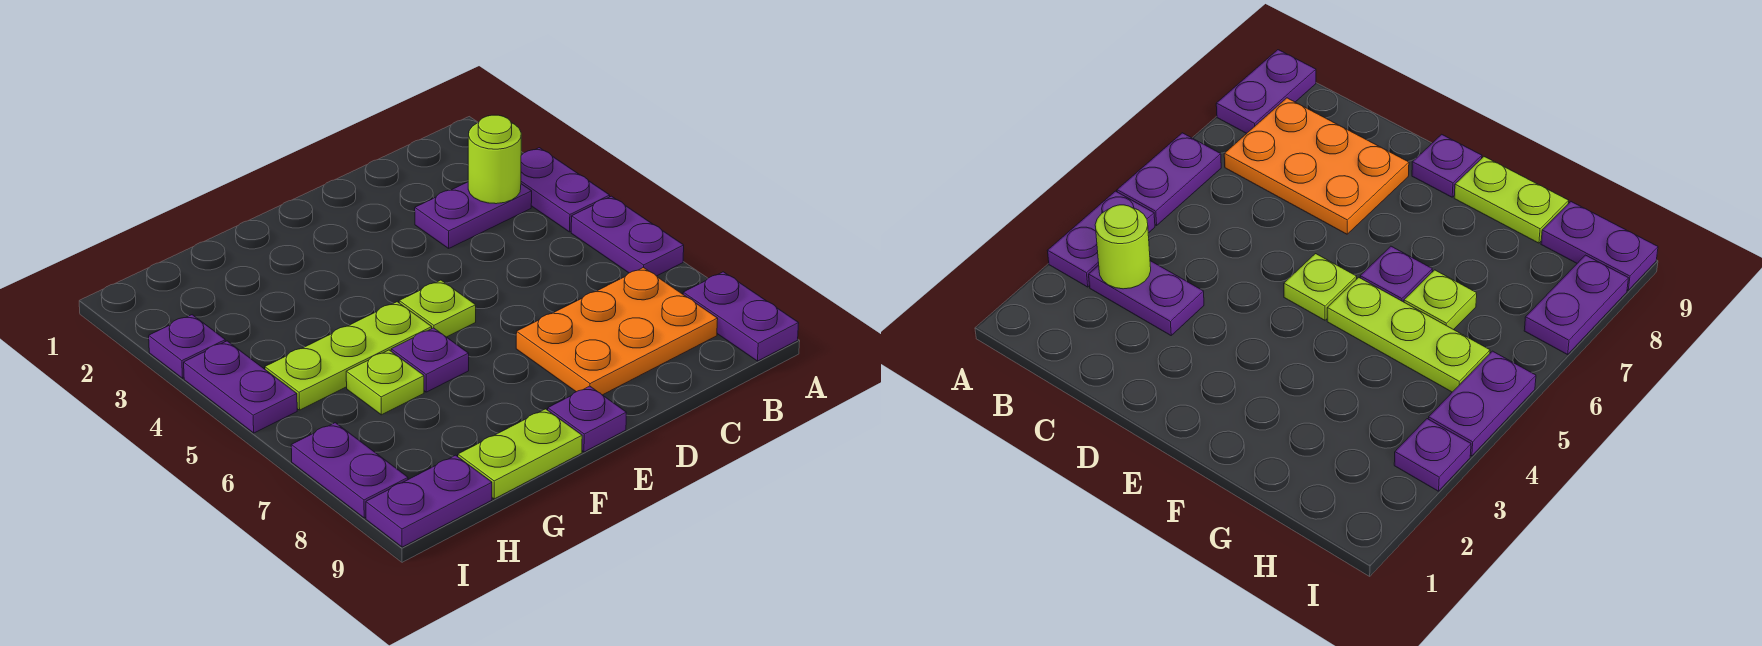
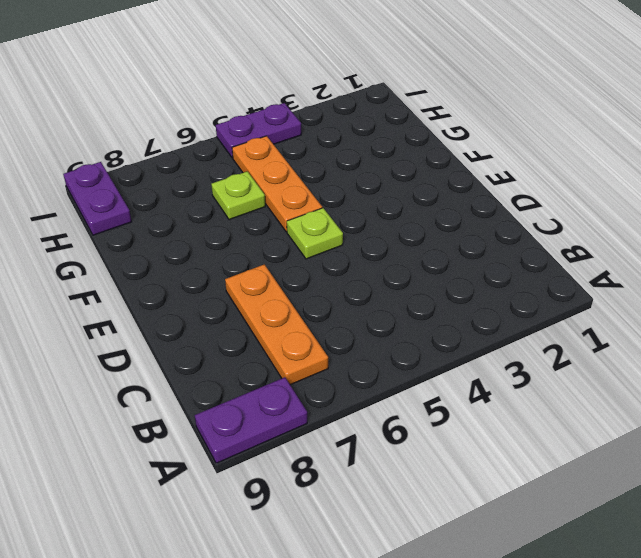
orange plate B7:D7 level 1 -> orange plate B7:D8 level 1
orange plate F5:H5 level 1 -> lime plate F5:H5 level 1
none -> purple plate A3:A4 level 1
none -> purple plate A5:A6 level 1
none -> purple plate B3:C3 level 1

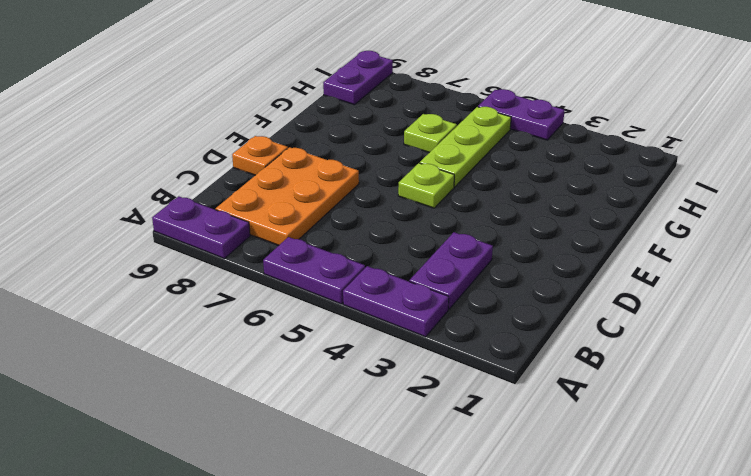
orange plate D9 level 1 -> none
none -> purple plate E9 level 1
none -> purple plate F6 level 1
none -> lime plate F9:G9 level 1

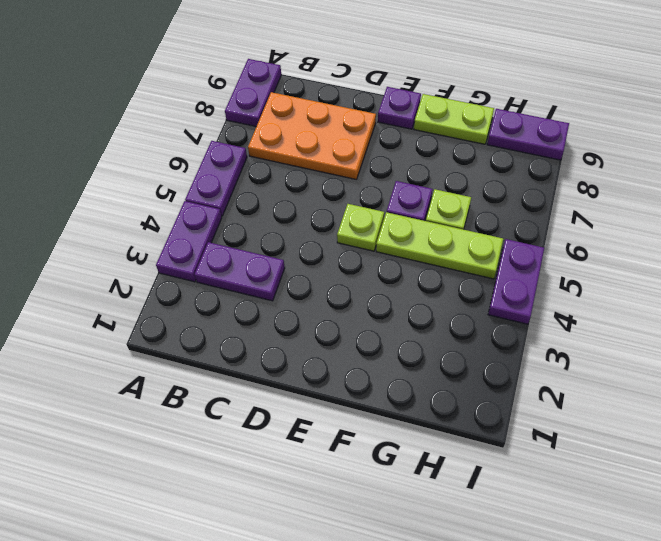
none -> purple plate I3 level 1
none -> purple plate I7:I8 level 1
none -> lime round brick B3 level 2

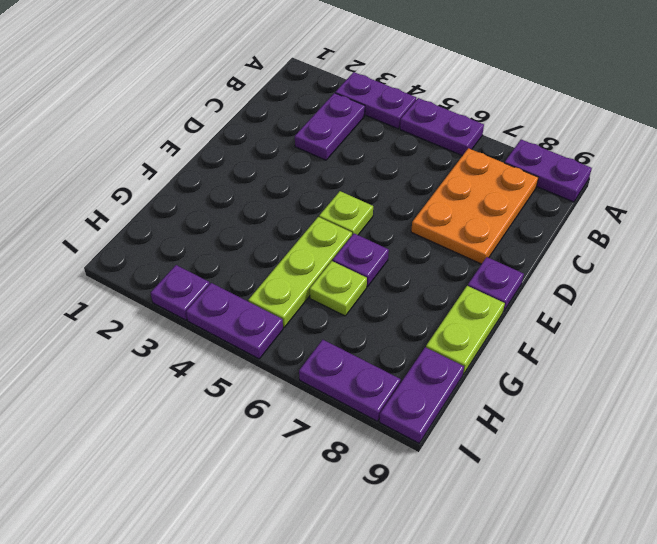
none -> lime round brick B3 level 2

